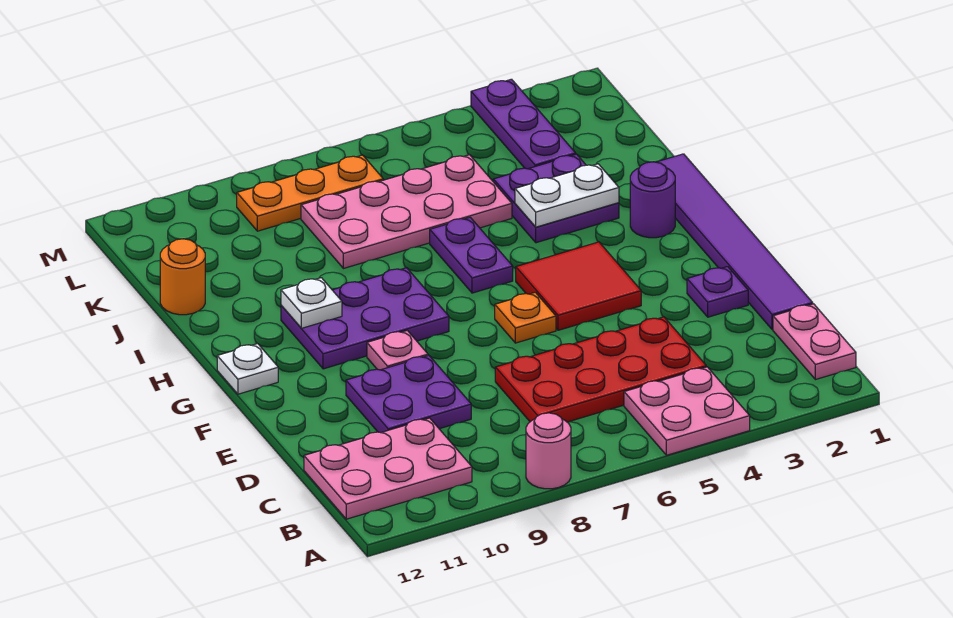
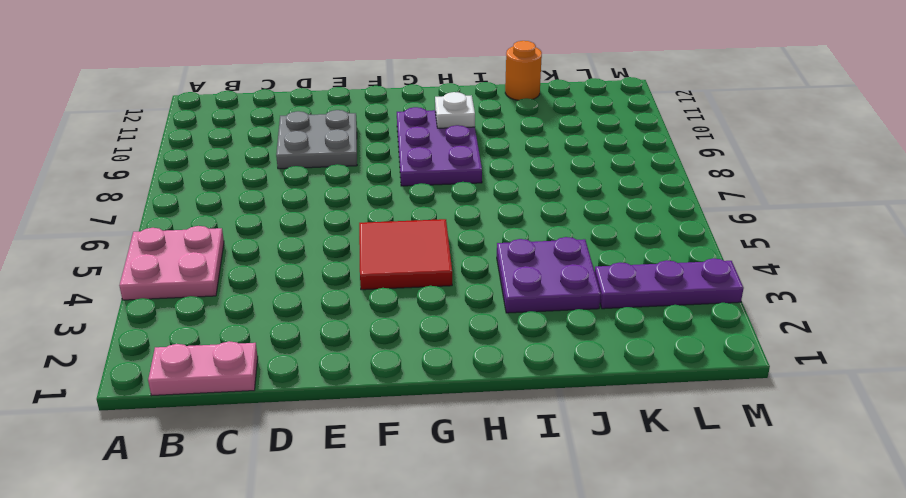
grey plate D9:E10 level 1 -> purple plate D9:E10 level 1
none -> pink round brick A8 level 1
none -> pink plate B10:C12 level 1
none -> red plate C4:D7 level 1

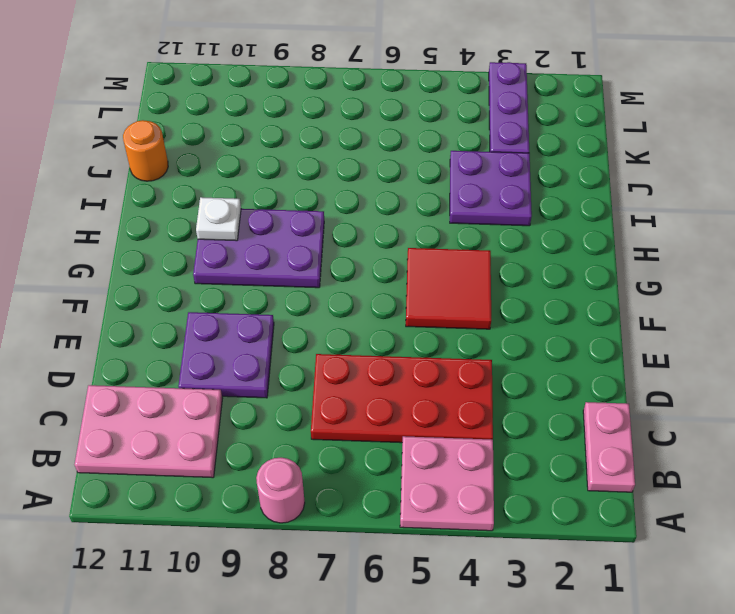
none -> purple tile D1:I1 level 1
none -> purple plate E2 level 1
none -> orange plate F6 level 1

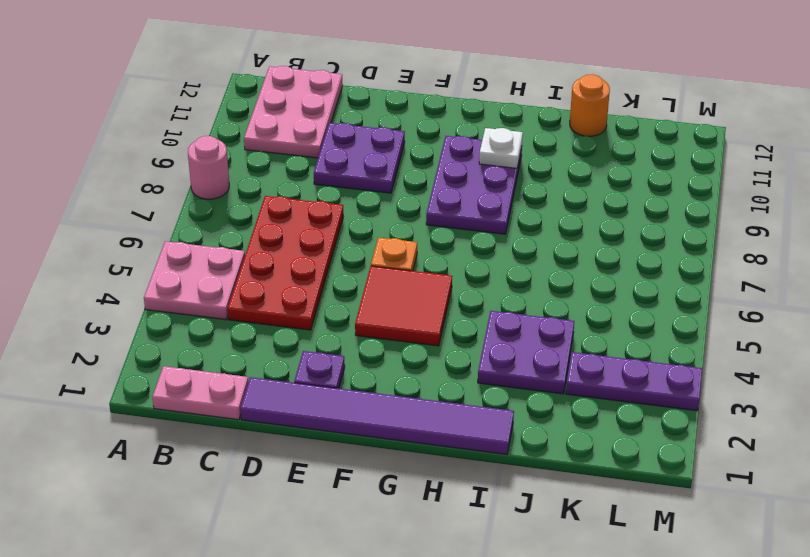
none -> pink plate F9 level 1
none -> white plate G12 level 1
none -> purple round brick H2 level 1

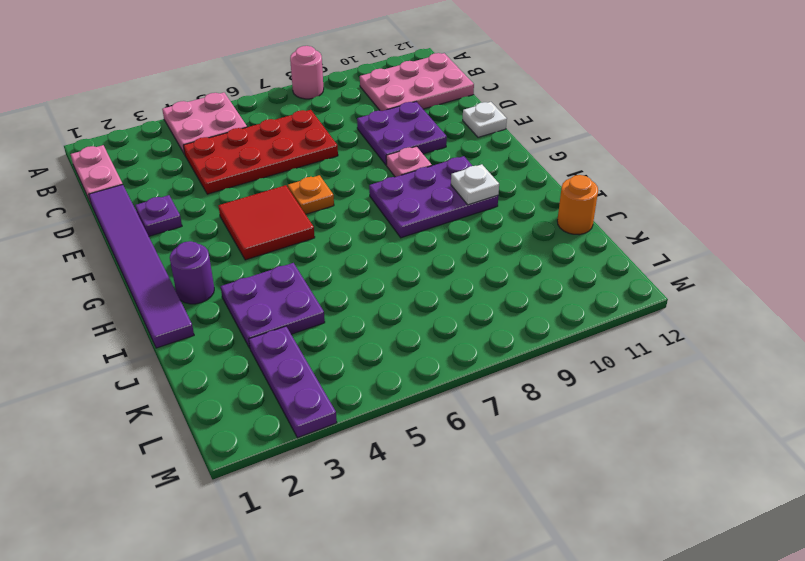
white plate E12 level 1 -> white plate G12 level 1
none -> purple plate H6:I6 level 1
none -> pink plate J5:K8 level 1
none -> orange plate L7:L9 level 1

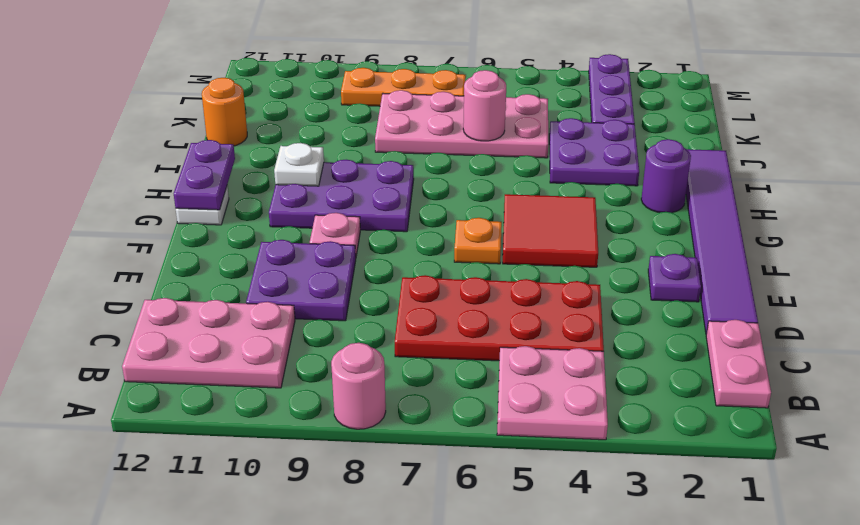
purple plate G12:H12 level 2 -> purple plate H6:I6 level 1
pink round brick J6 level 2 -> none
none -> white plate I3:I4 level 2

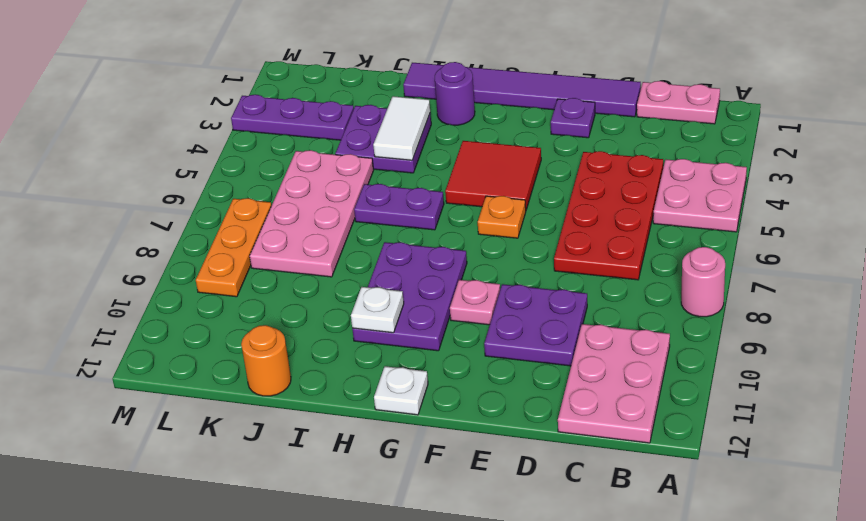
white tile I3:I4 level 2 -> white plate I3:I4 level 2

